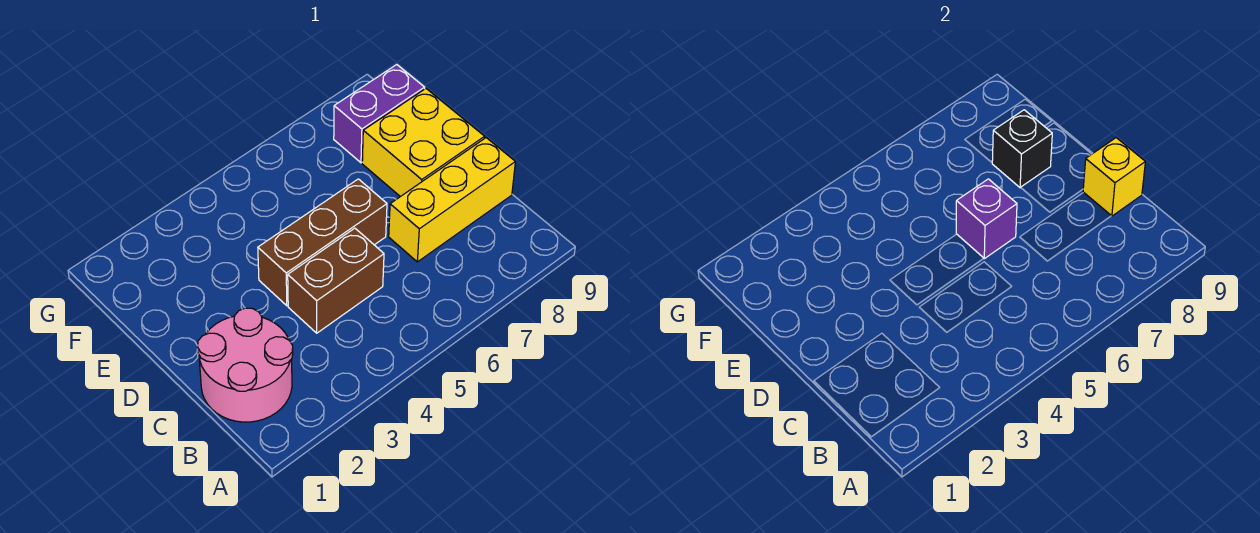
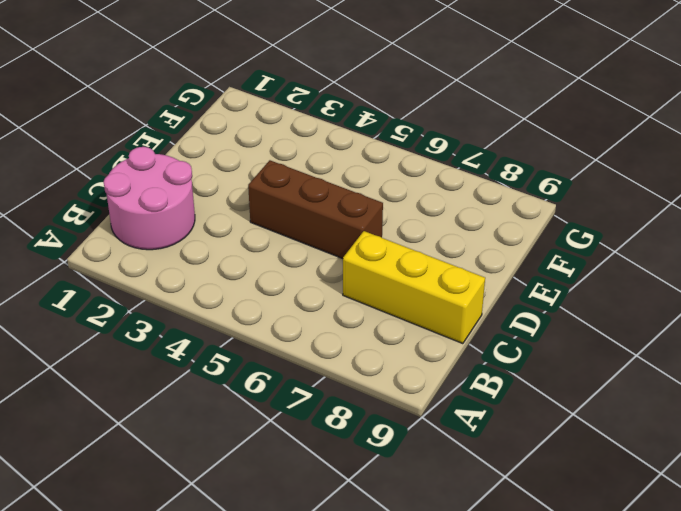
none -> brown brick C4:C5 level 1
none -> yellow brick D8:E9 level 1

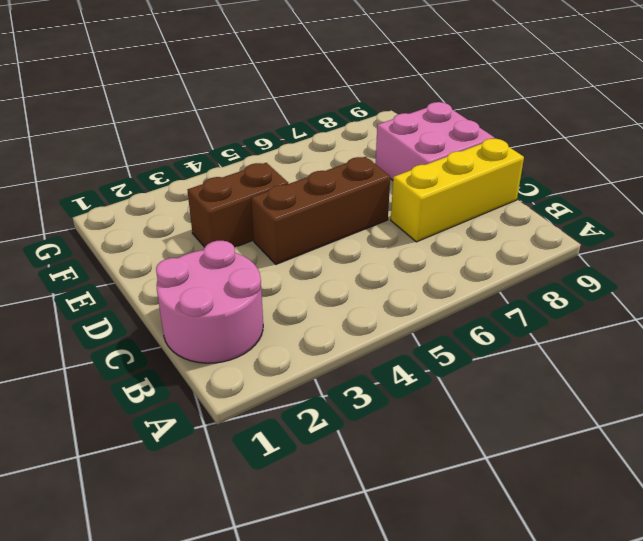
pink brick D8:E9 level 1 -> yellow brick D8:E9 level 1
brown brick E3:E4 level 1 -> brown brick C4:C5 level 1
none -> purple brick F8:F9 level 1
none -> yellow brick C9 level 2

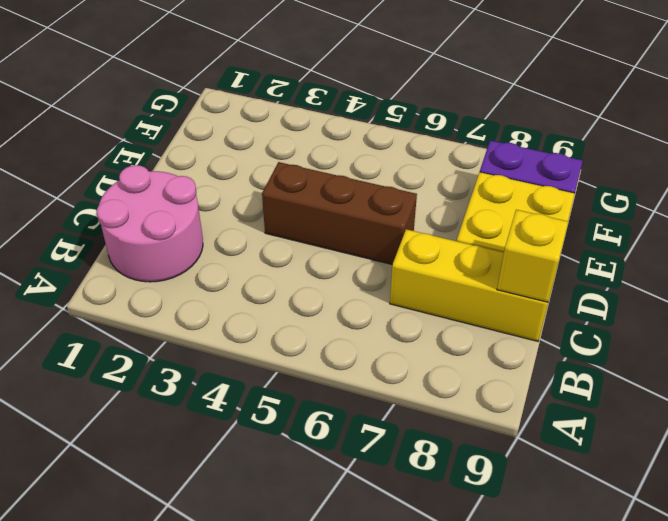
none -> brown brick C4:C5 level 1
none -> purple brick D6 level 2

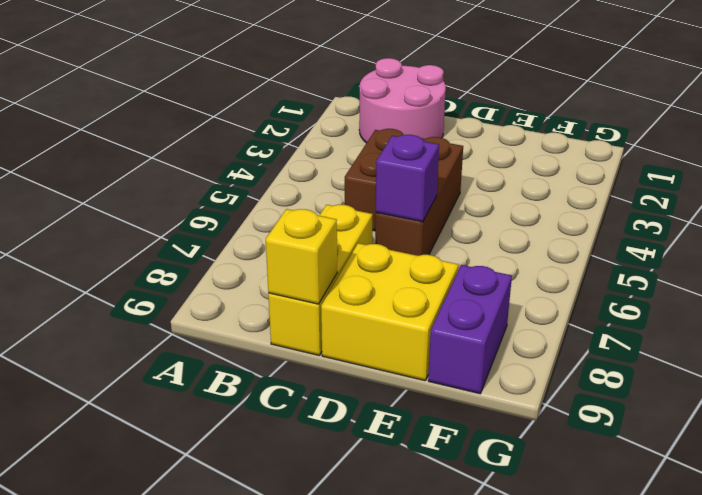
none -> black brick E8 level 2

